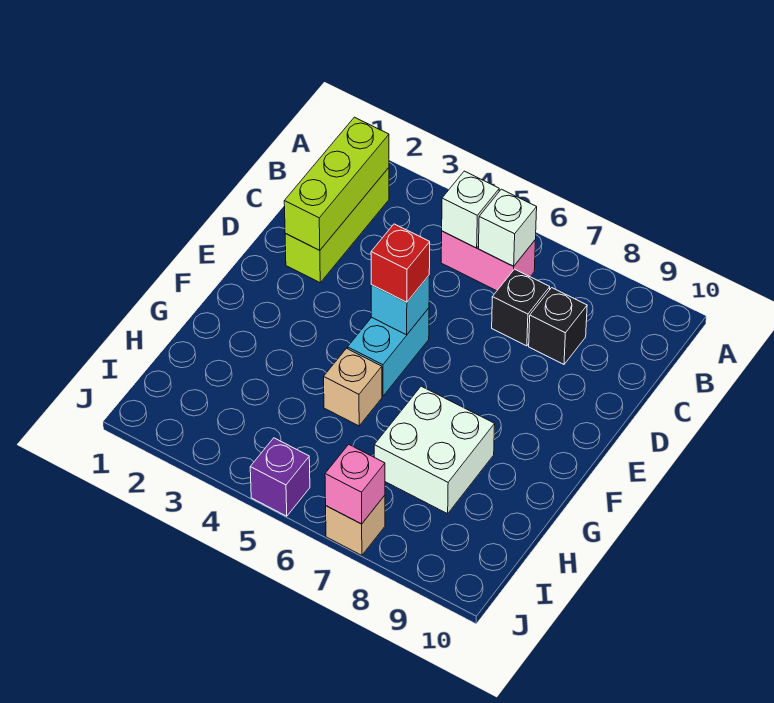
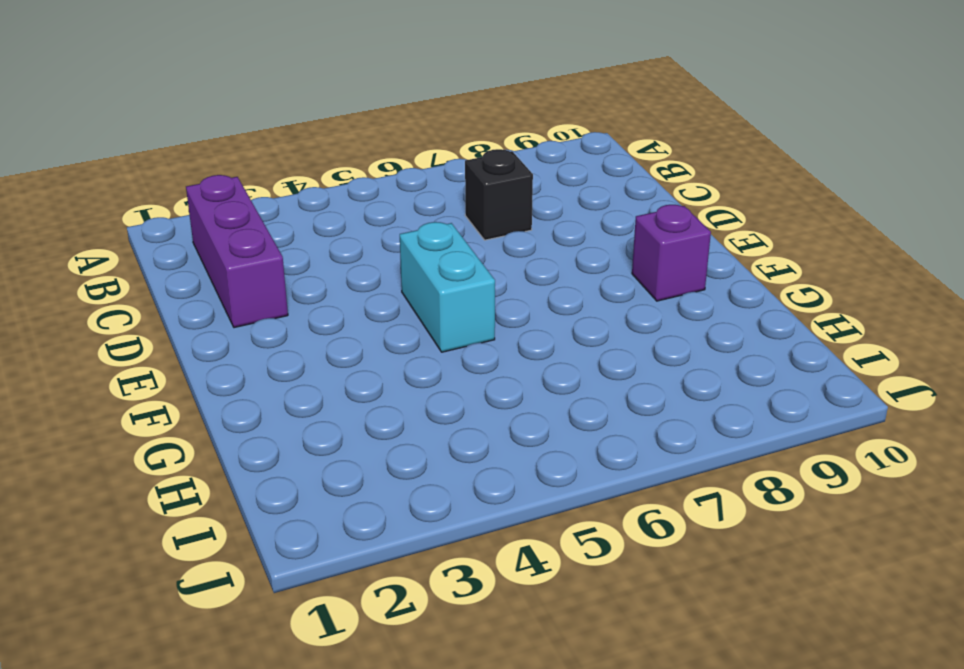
purple brick B2:D2 level 1 -> lime brick B2:D2 level 1
purple brick F9 level 1 -> purple brick J5 level 1
none -> pink brick B5:B6 level 1
none -> black brick C8 level 1
none -> tan brick G5 level 1

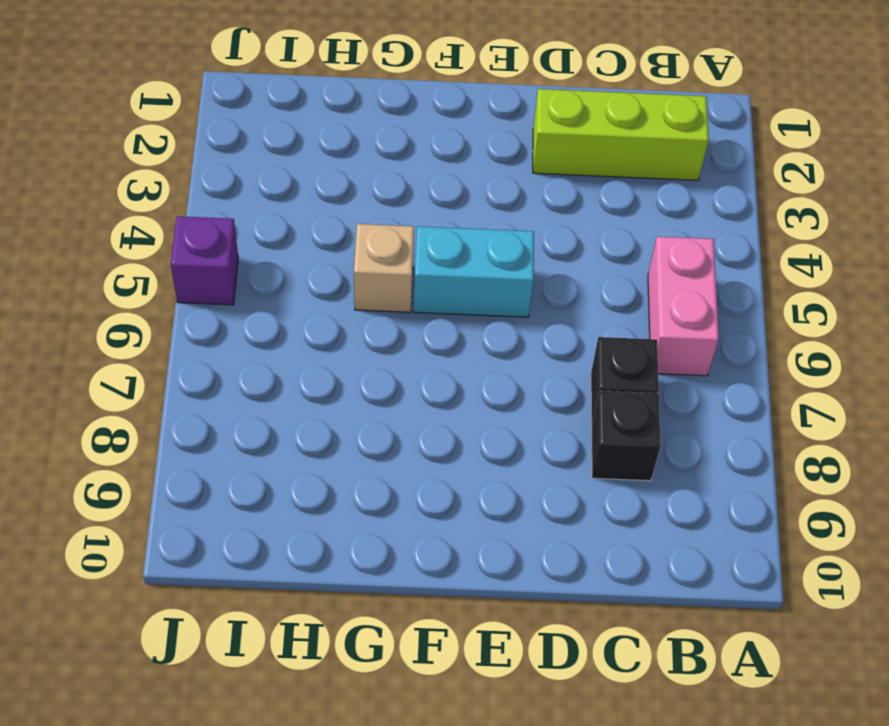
none -> white brick G7:H8 level 1
none -> tan brick J7 level 1
none -> lime brick B2:D2 level 2

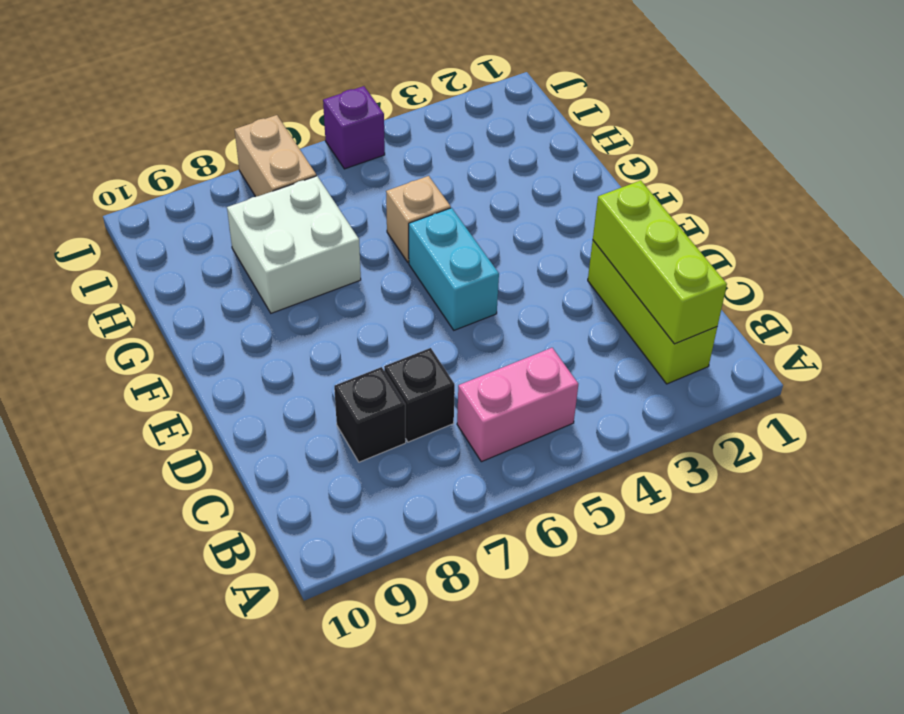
tan brick I7:J7 level 1 -> tan brick J7 level 1
none -> white brick B5 level 2
none -> white brick B6 level 2
none -> cyan brick E5 level 2

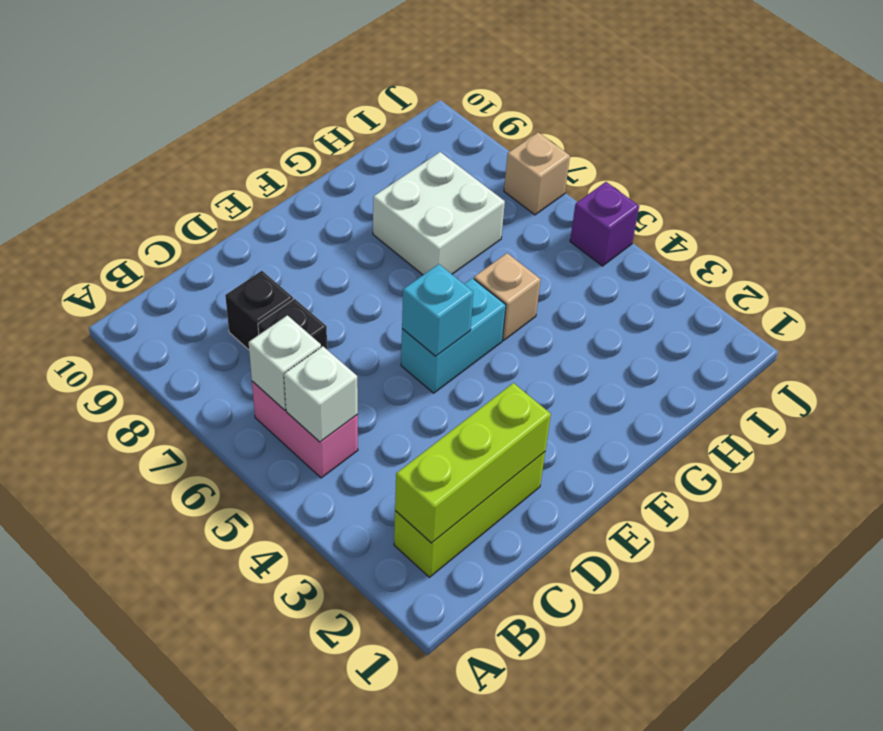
none -> pink brick J7 level 2
none -> red brick E5 level 3

